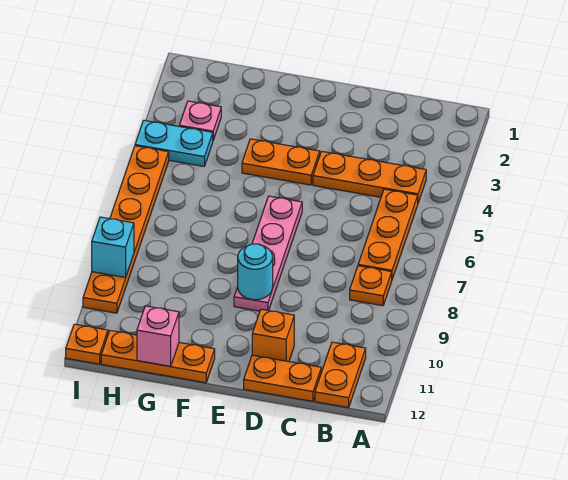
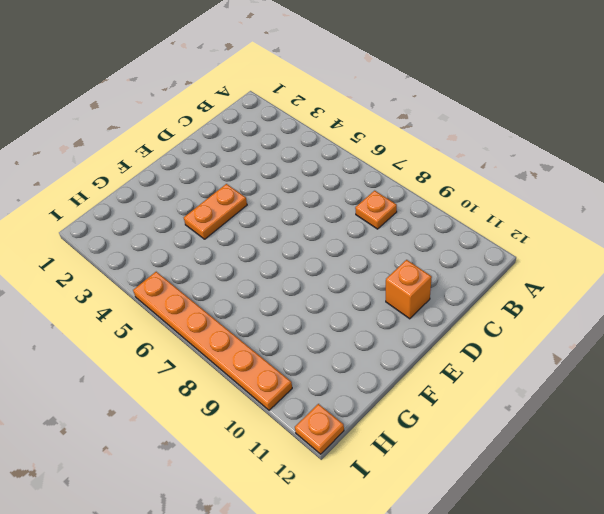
none -> orange plate B4:D4 level 1
none -> orange plate B5:B7 level 1
none -> orange plate B11:B12 level 1

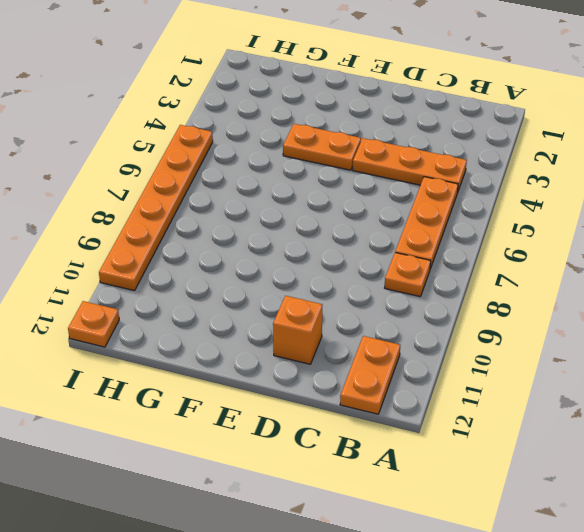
none -> orange plate C12:D12 level 1
none -> pink plate E6:E9 level 1
none -> orange plate F12:H12 level 1

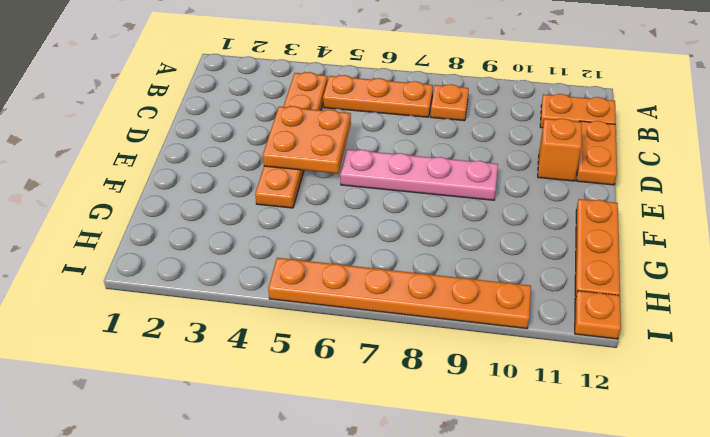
orange plate D4:E5 level 2 -> none
none -> pink plate H3 level 1
none -> cyan plate H4:I4 level 1
none -> cyan round brick E9 level 2

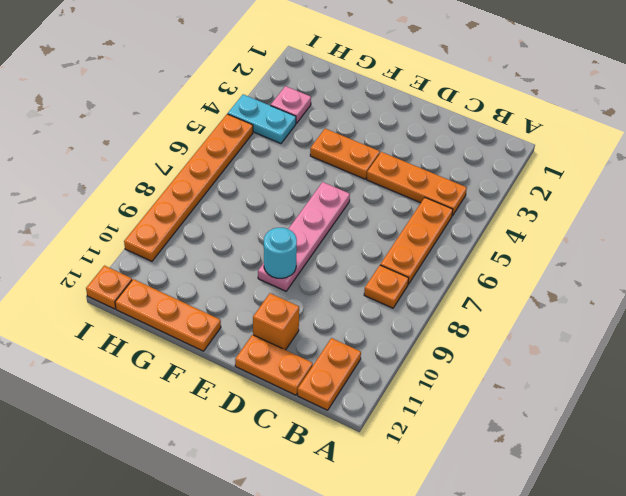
none -> pink brick G12 level 2
none -> cyan brick I9 level 2

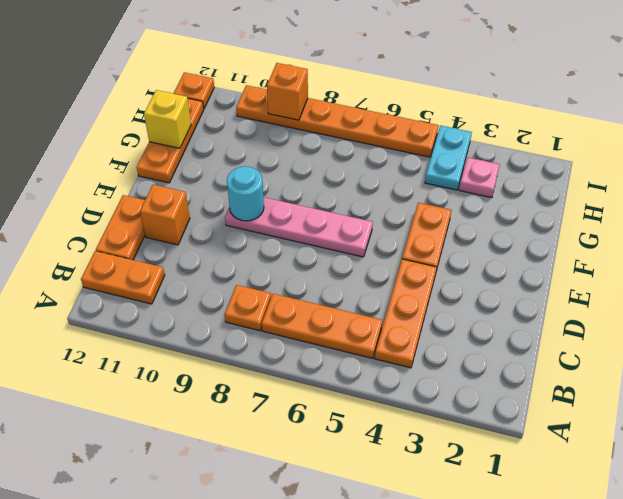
yellow brick G12 level 2 -> pink brick G12 level 2
orange brick I9 level 2 -> cyan brick I9 level 2

